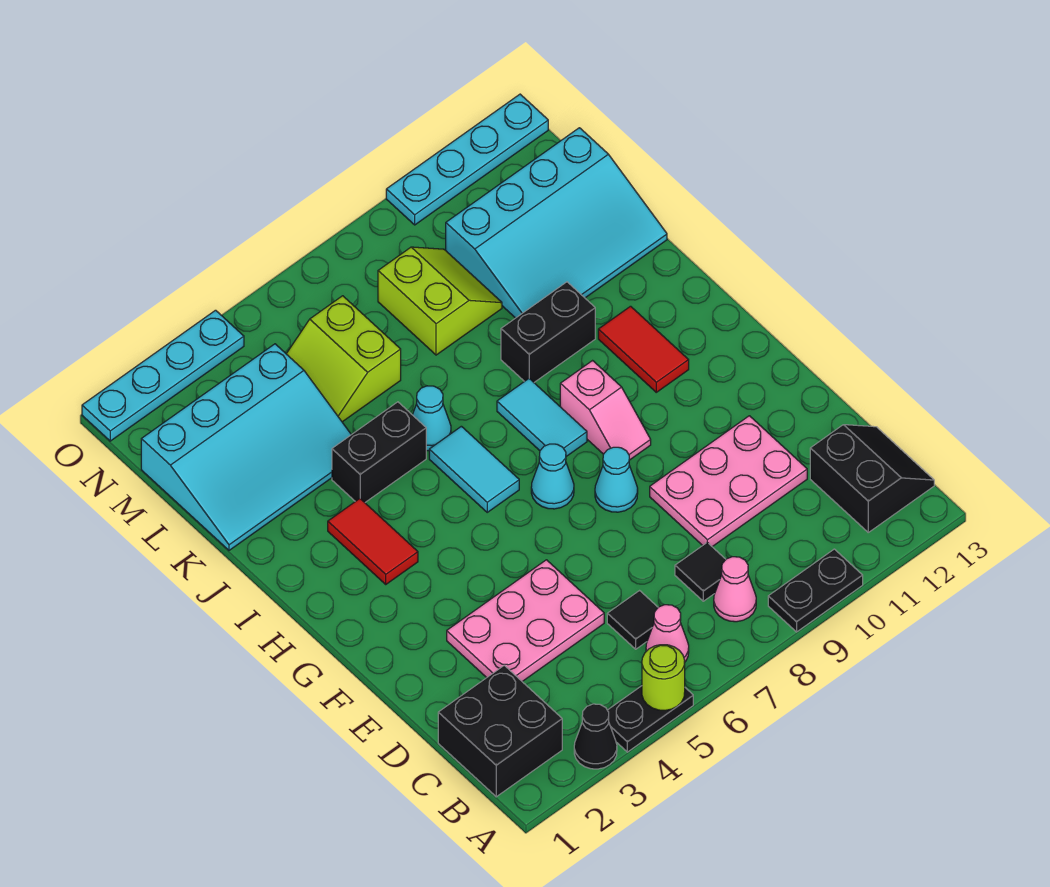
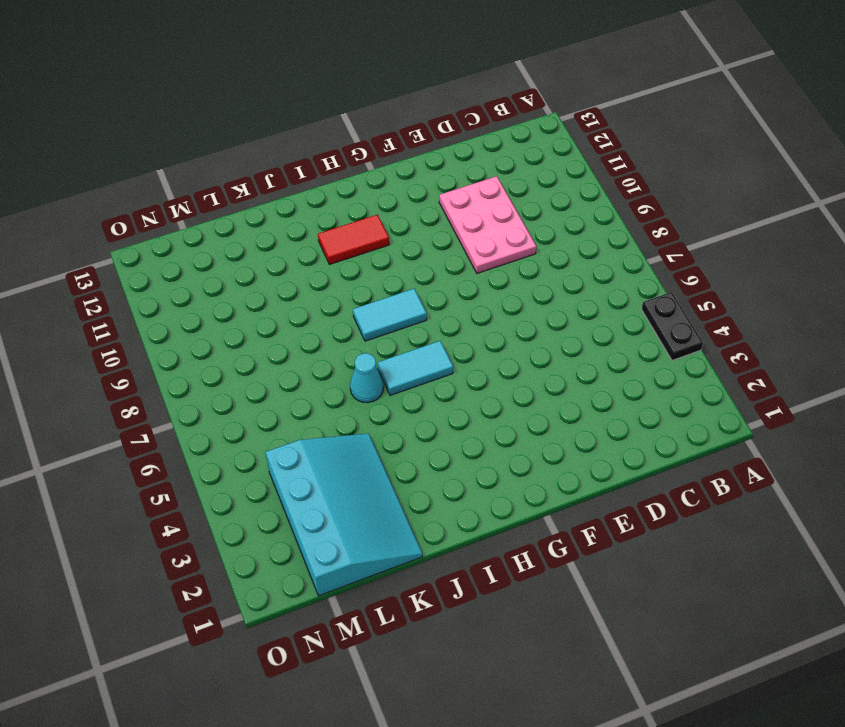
none -> black cone A3 level 1
none -> black plate A9:A10 level 1
none -> black brick B1:C2 level 1

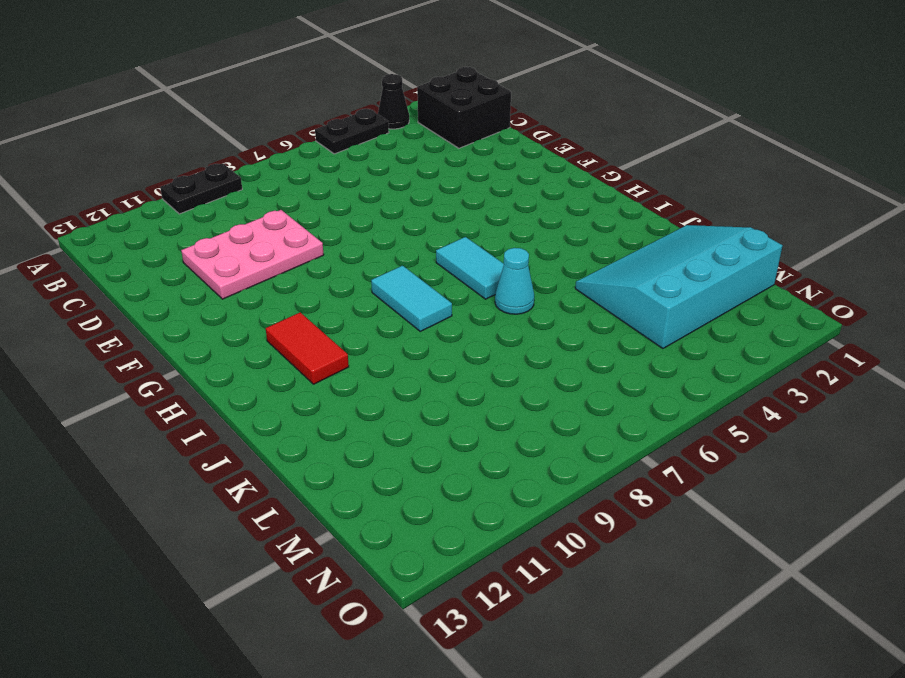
none -> pink cone B6 level 1
none -> pink cone B8 level 1
none -> black slope B12:C13 level 1 top 12

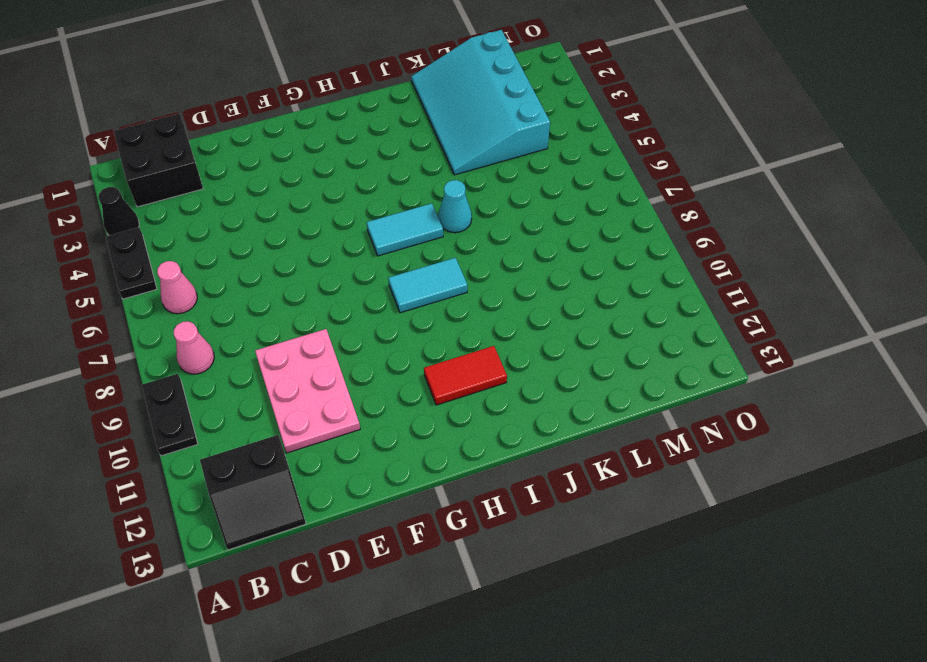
none -> black tile C6 level 1
none -> black tile C8 level 1
none -> pink plate D3:E5 level 1

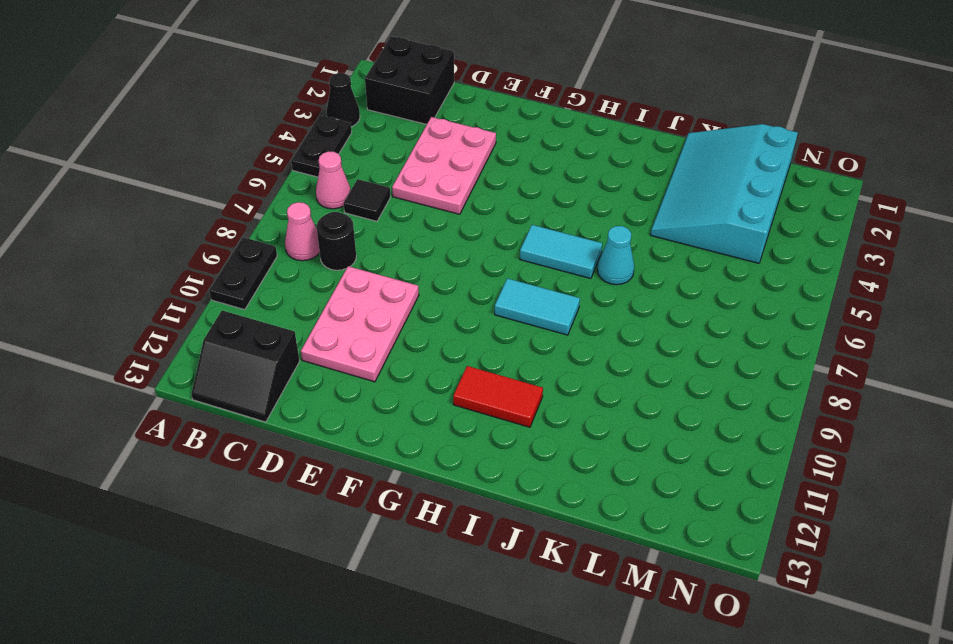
black round brick C8 level 1 -> black tile C8 level 1
none -> cyan cone F8 level 1
none -> cyan cone G7 level 1
none -> pink slope G9:H9 level 1 top H

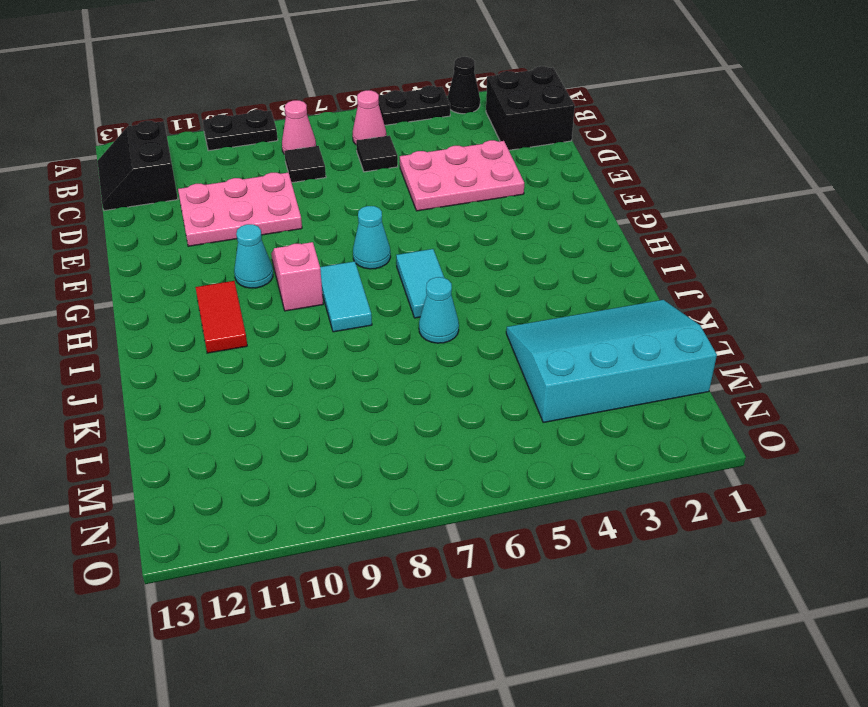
cyan cone G10 level 1 -> cyan cone F8 level 1
none -> red tile H3:I3 level 1
none -> black brick J4:J5 level 1
none -> black brick J9:J10 level 1

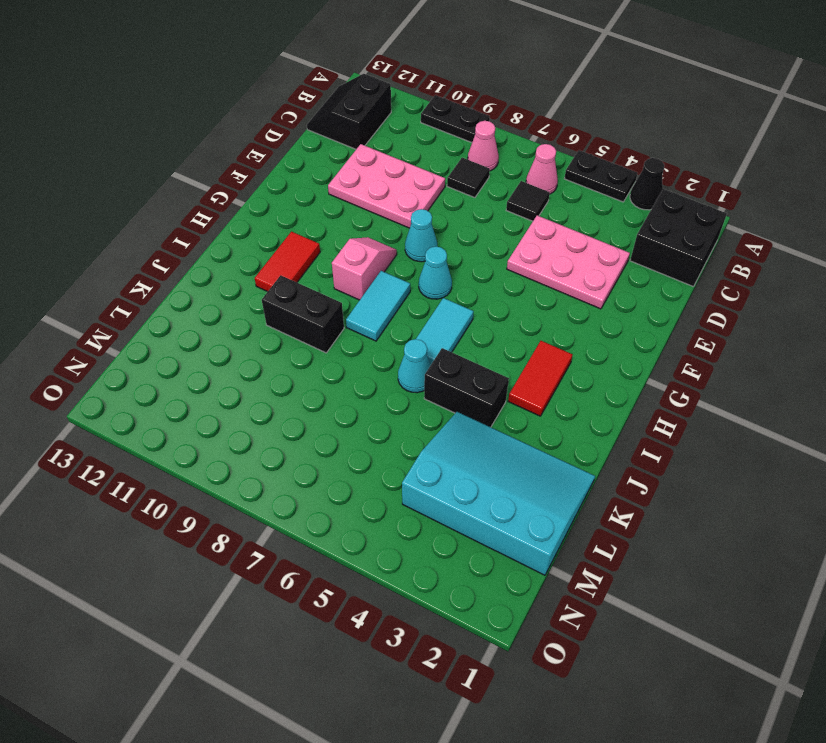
none -> cyan slope K10:M13 level 1 top M
none -> lime slope L5:M6 level 1 top 6
none -> lime slope L8:M9 level 1 top 8

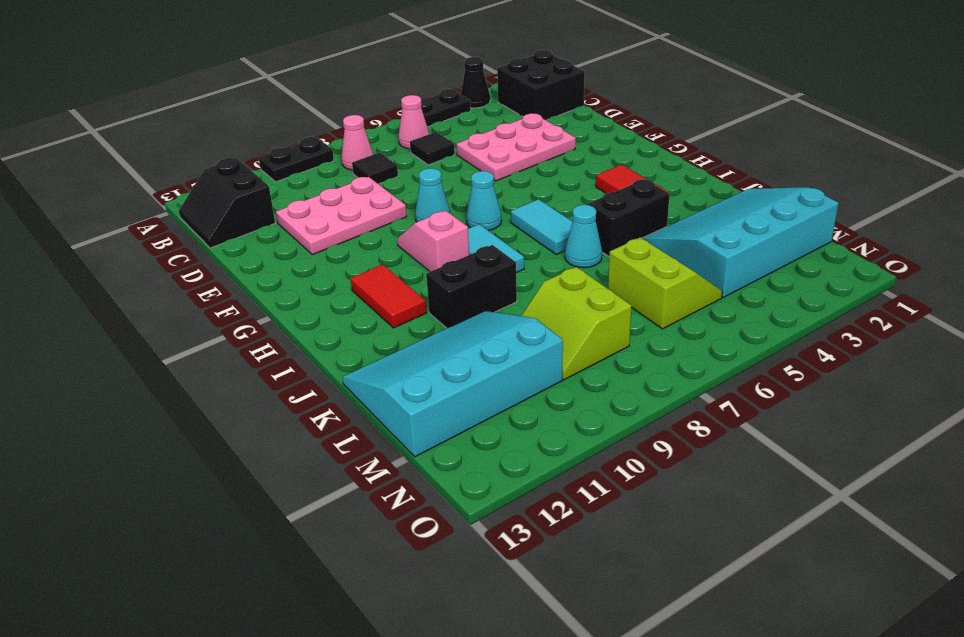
none -> cyan plate O1:O4 level 1
none -> cyan plate O10:O13 level 1
none -> lime round brick A5 level 2

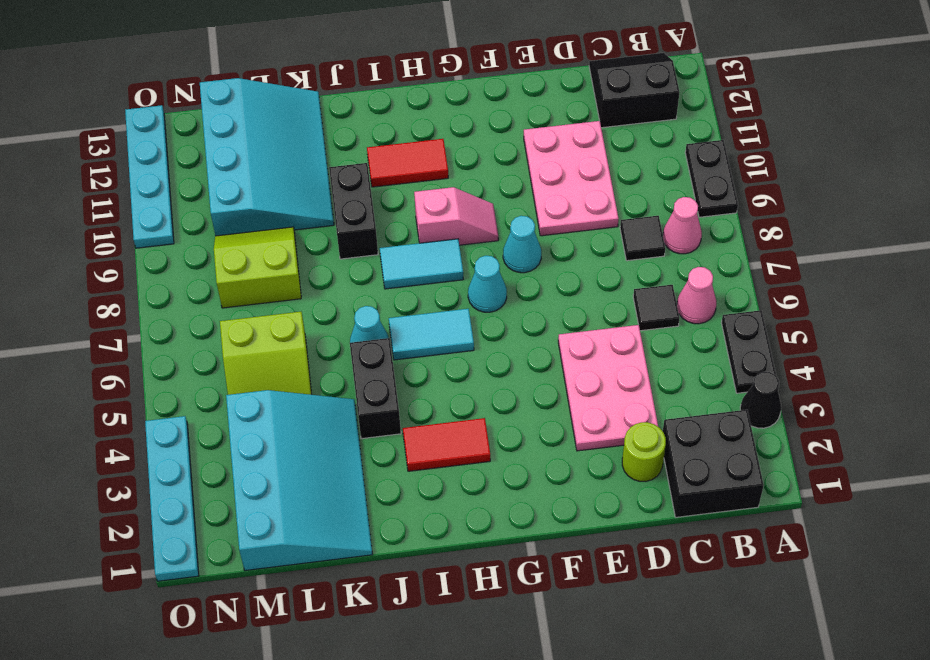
lime round brick D2 level 1 -> lime round brick A5 level 2

